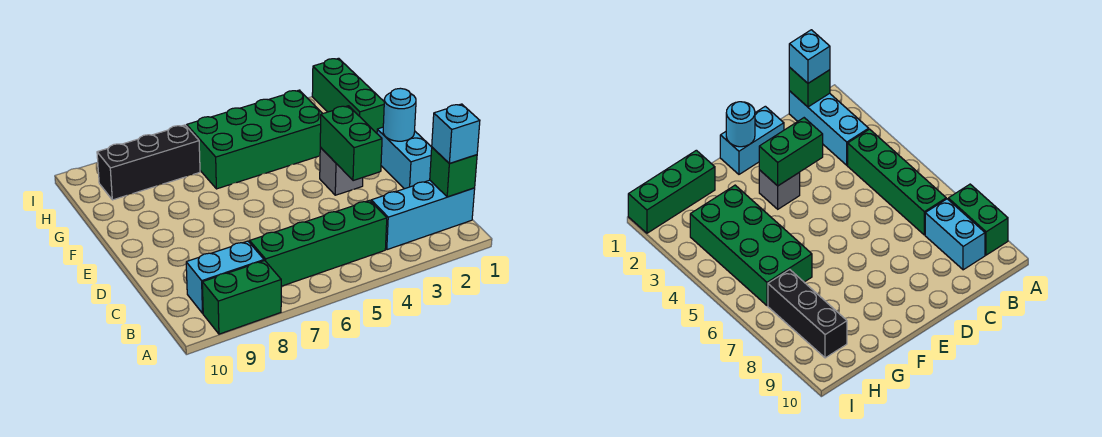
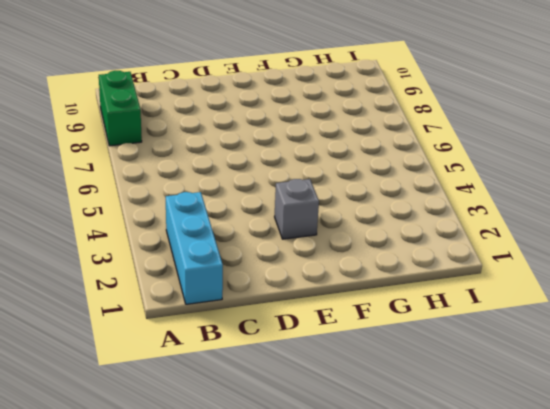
none -> green brick B4:B7 level 1
none -> cyan brick B8:B9 level 1
none -> cyan brick D1:E1 level 1

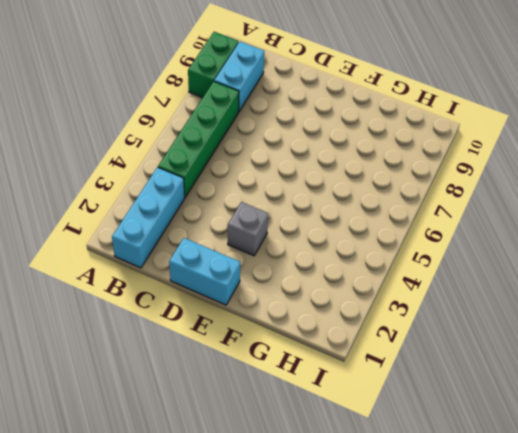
none -> green brick G1:I1 level 1
none -> green brick G3:H6 level 1
none -> black brick H7:H9 level 1

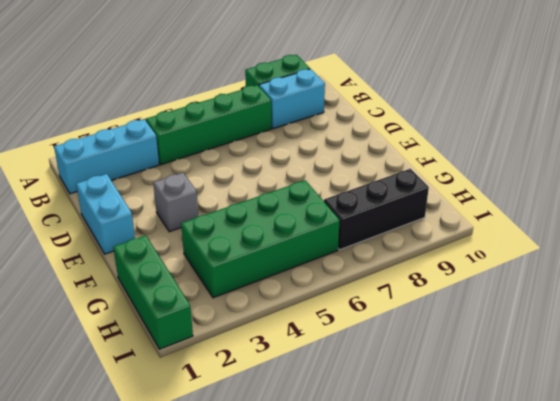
none -> green brick B1 level 2
none -> green brick D3:E3 level 2
none -> cyan round brick E1 level 2

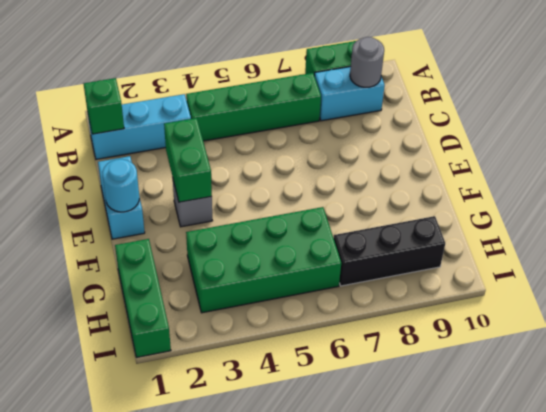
grey round brick B9 level 2 -> none
none -> cyan brick B1 level 3

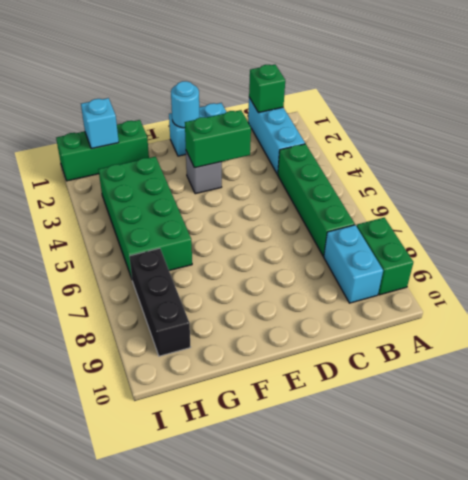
cyan brick H1 level 2 -> cyan brick B1 level 3

